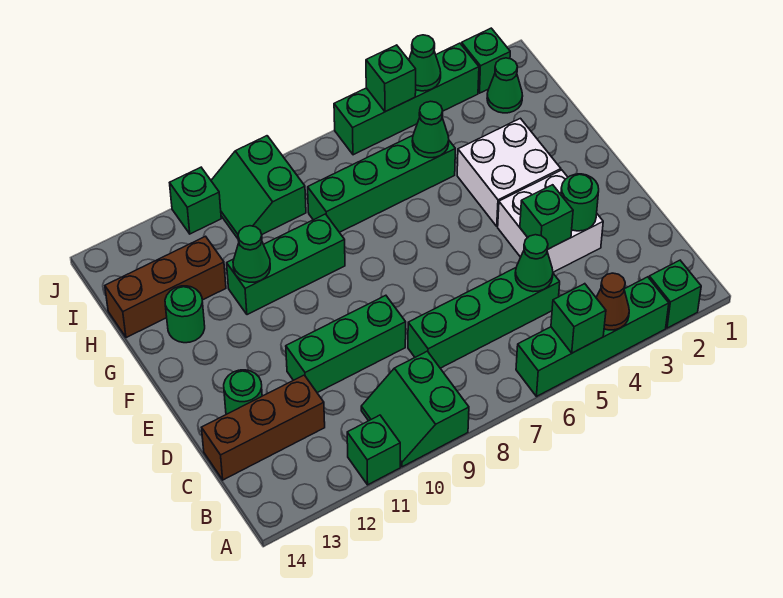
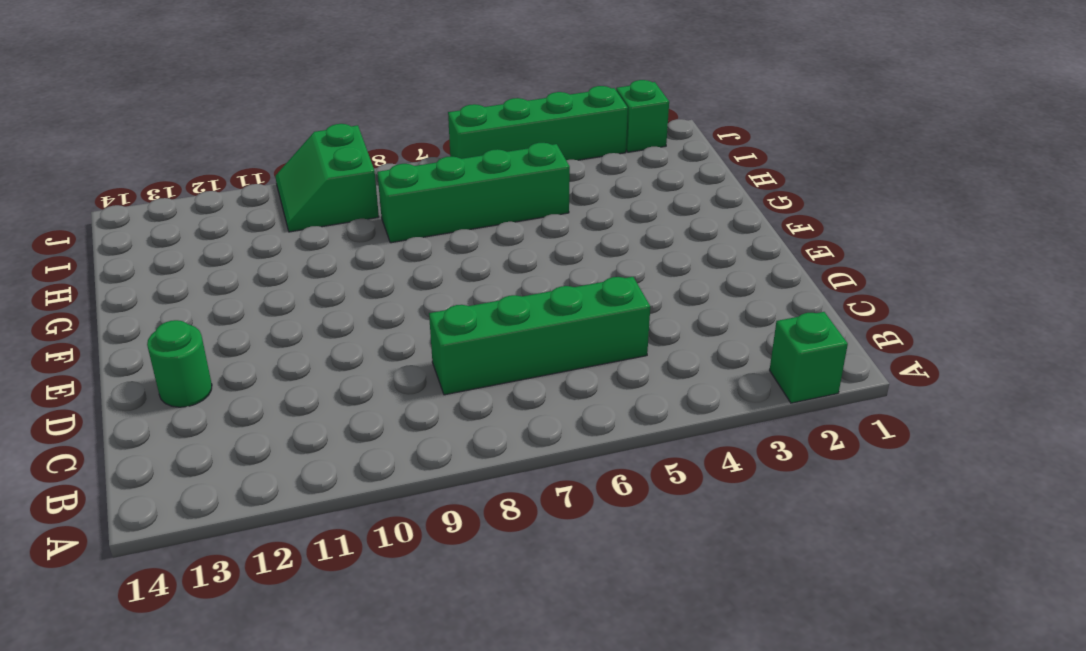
none -> green brick A3:A6 level 1
none -> green slope A9:B10 level 1 top 9
none -> green brick A11 level 1

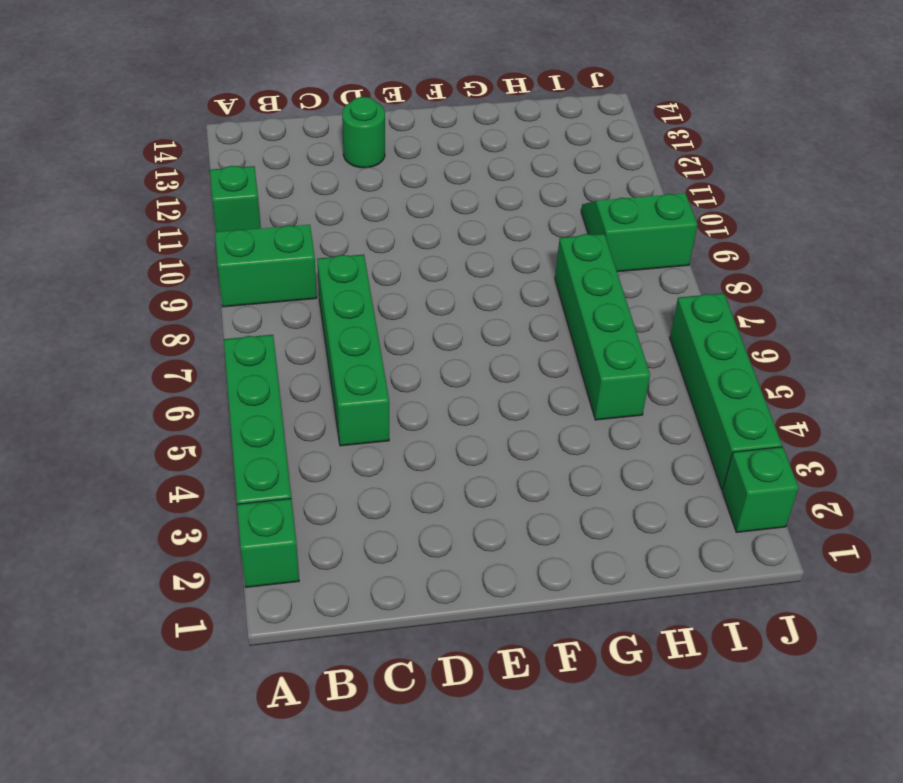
none -> brown brick C12:C14 level 1
none -> white brick D3:E4 level 1
none -> green brick D9:D11 level 1

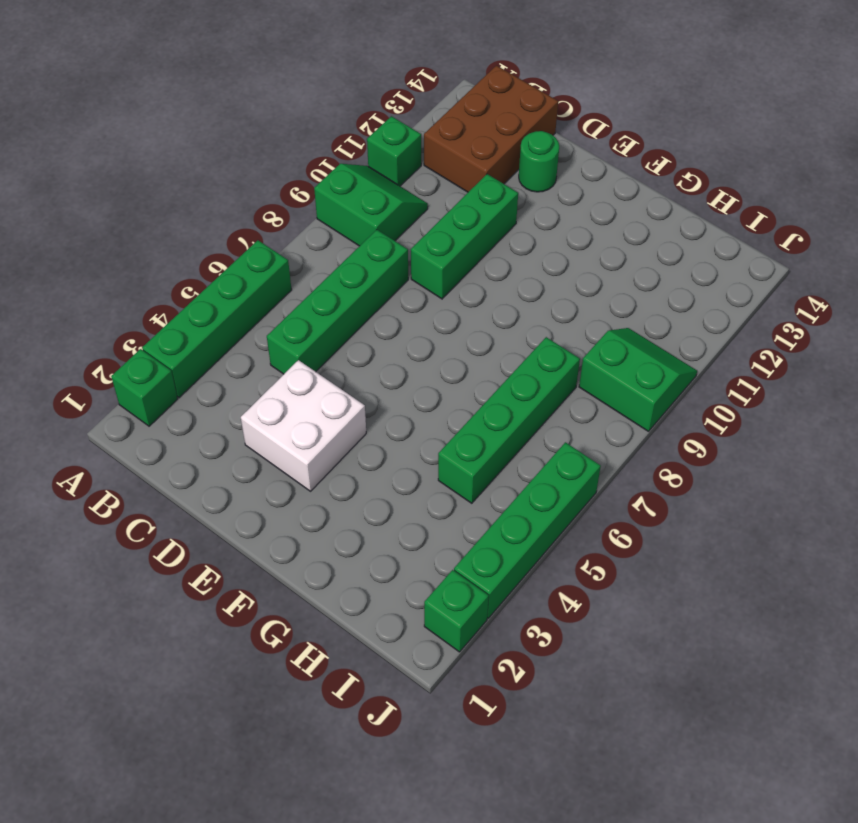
brown brick B12:C14 level 1 -> brown brick C12:C14 level 1
none -> white brick F3:G4 level 1
none -> green brick G9:G11 level 1
none -> green round brick G13 level 1

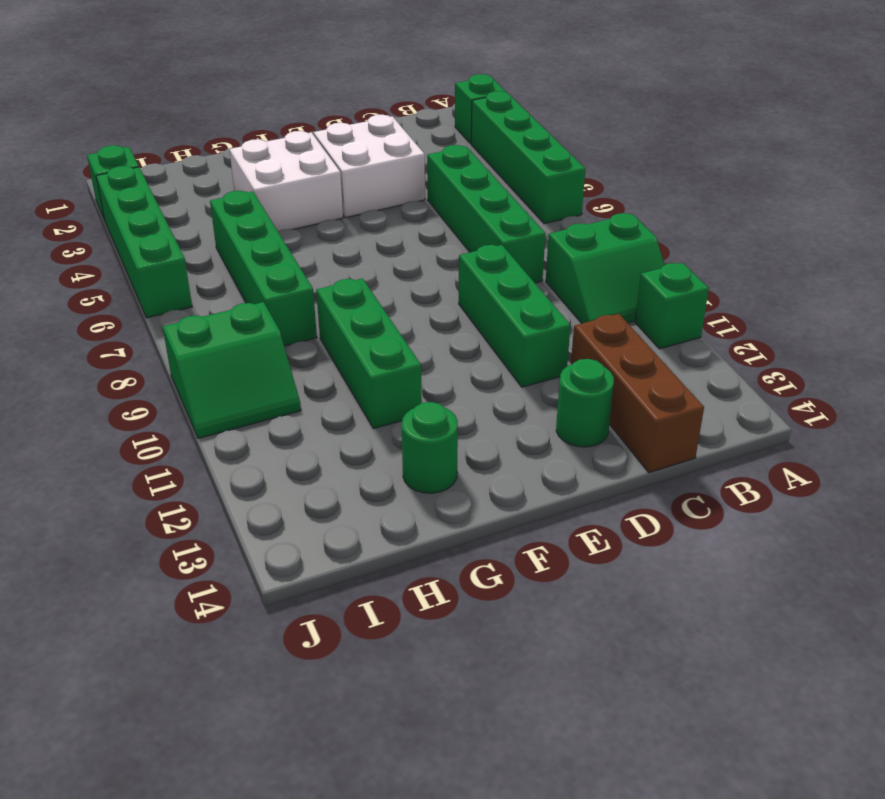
none -> brown brick H12:H14 level 1
none -> green cone I2 level 1
none -> green brick J11 level 1

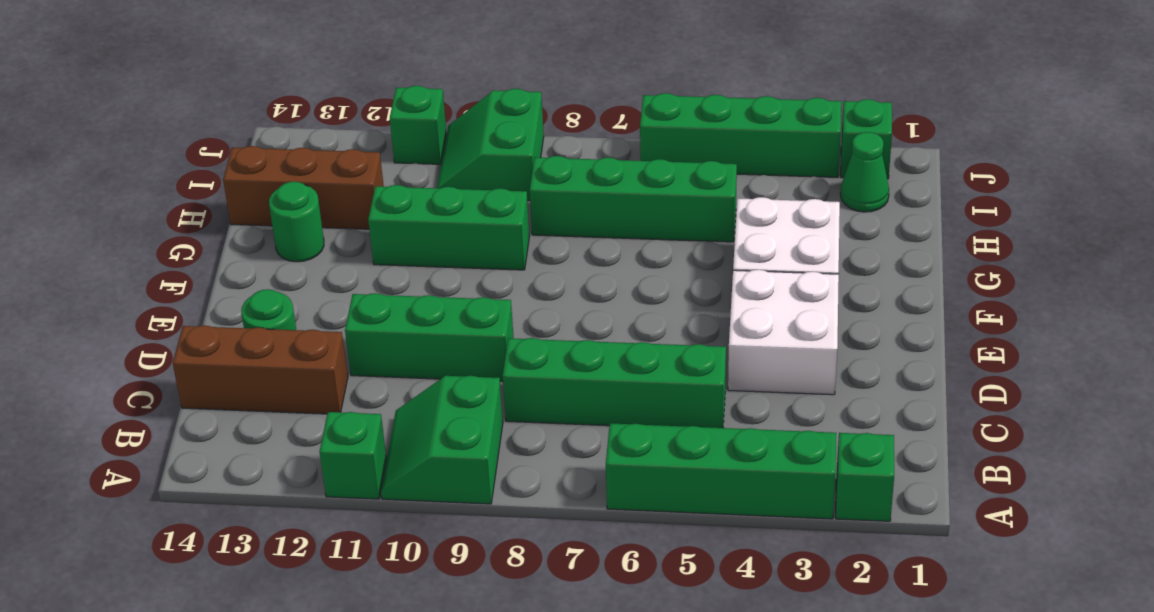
none -> brown cone A4 level 2
none -> green brick A5 level 2
none -> green cone C5 level 2

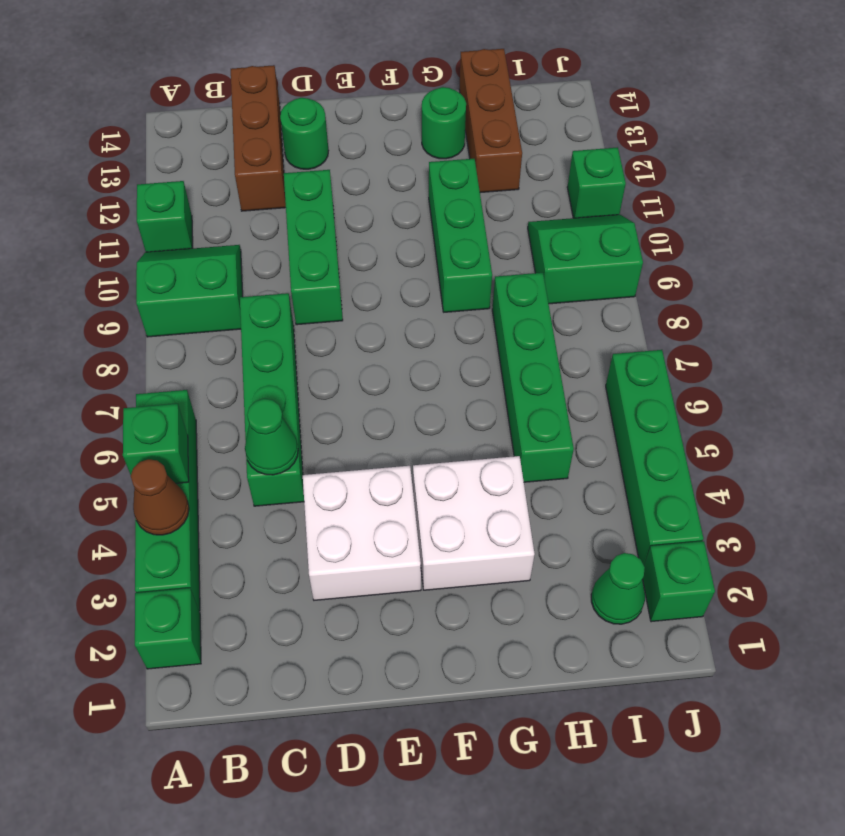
none -> green round brick D3 level 2
none -> green brick D4 level 2
none -> green cone G11 level 2

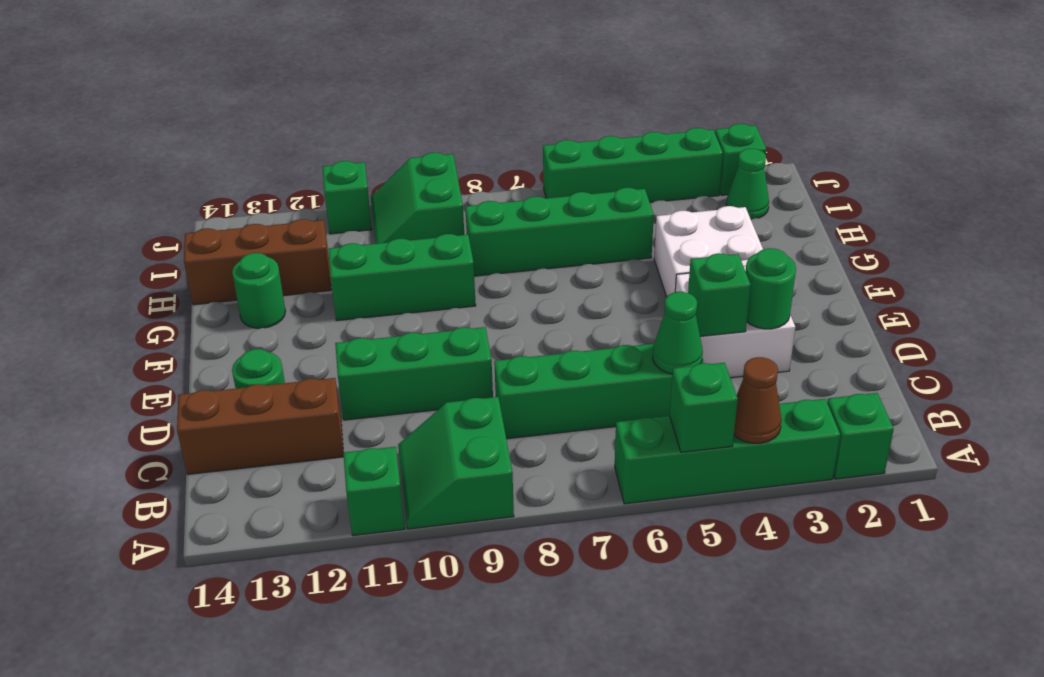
none -> green cone G11 level 2
none -> green cone H5 level 2
none -> green cone J4 level 2

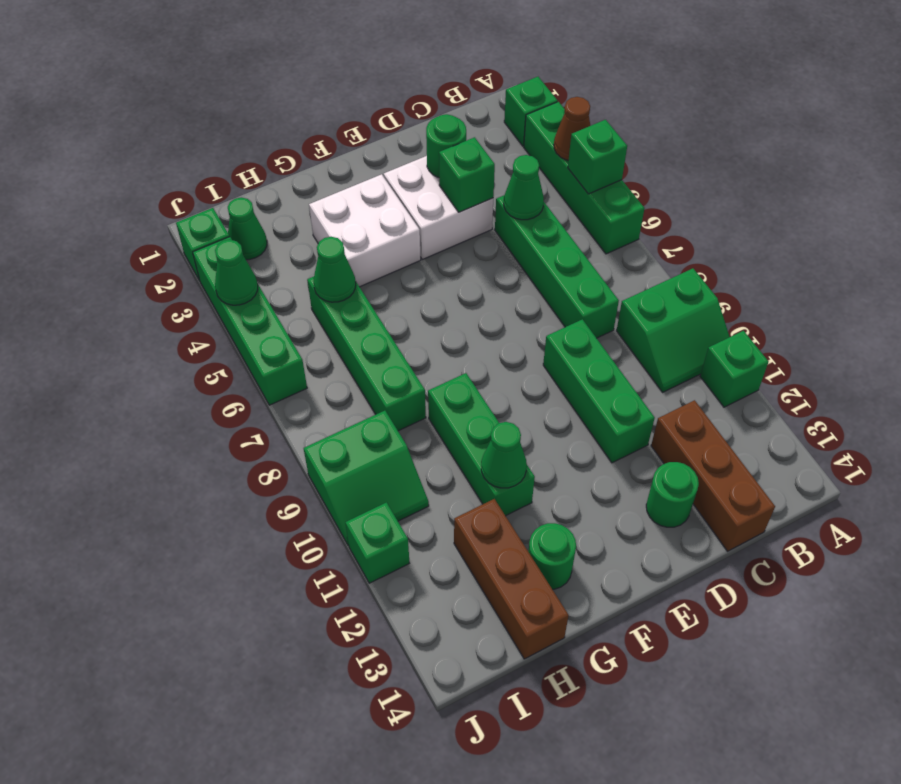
none -> green brick J5 level 2

